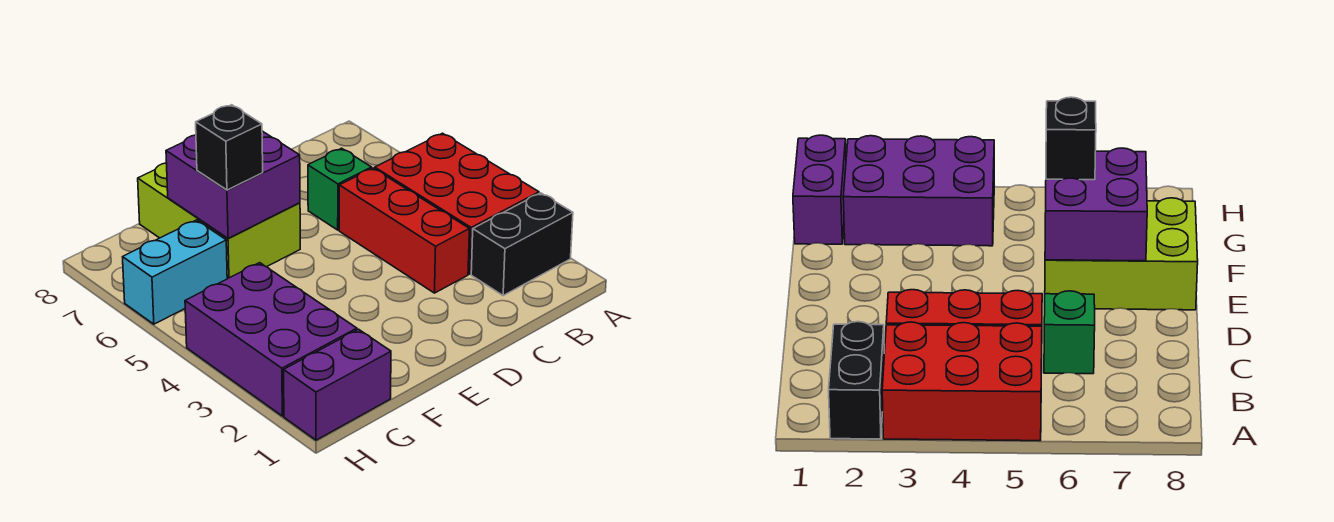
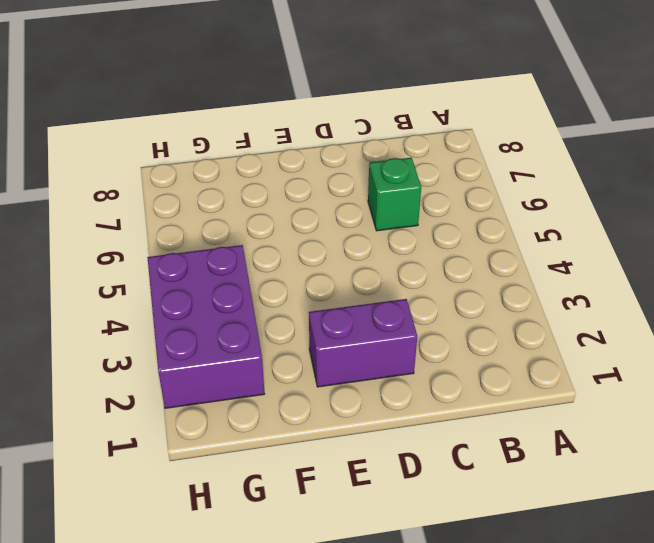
purple brick D2:E2 level 1 -> purple brick G1:H1 level 1
none -> black brick A2:B2 level 1
none -> red brick A3:B5 level 1

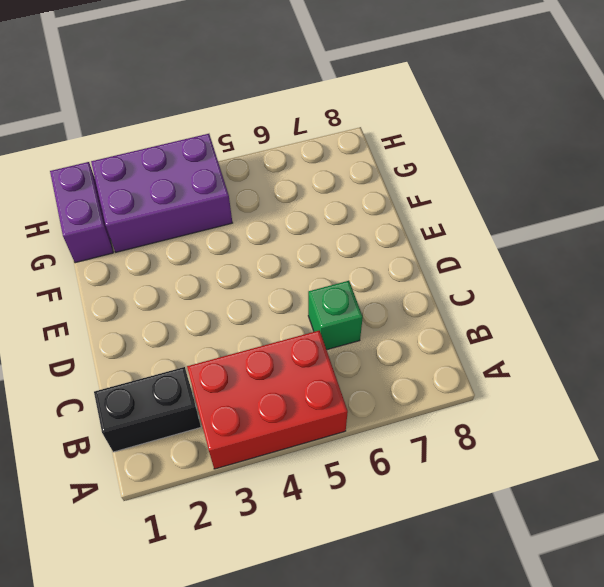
black brick B1:B2 level 1 -> black brick A2:B2 level 1
none -> red brick C3:C5 level 1
none -> lime brick E6:F8 level 1

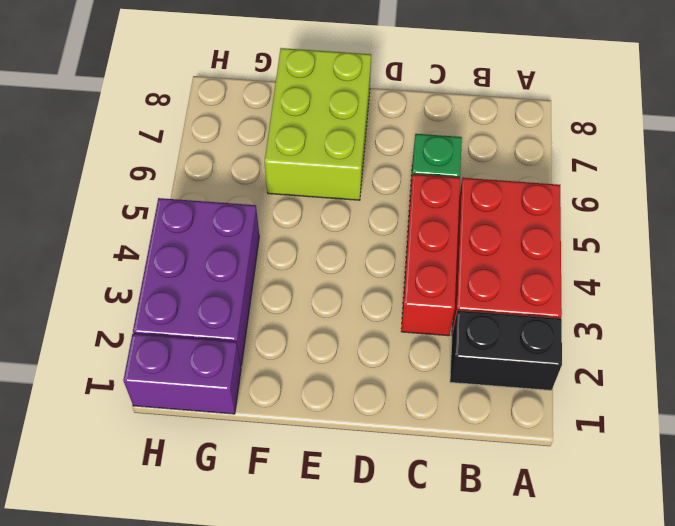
none -> cyan brick G6:H6 level 1
none -> purple brick E6:F7 level 2

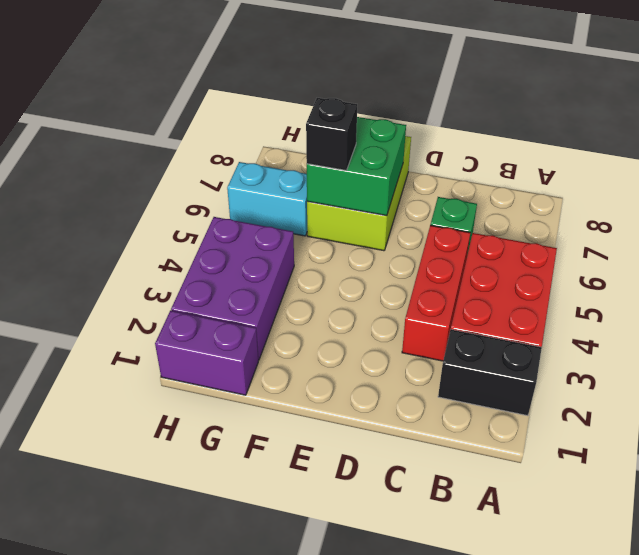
green brick E6:F7 level 2 -> purple brick E6:F7 level 2

